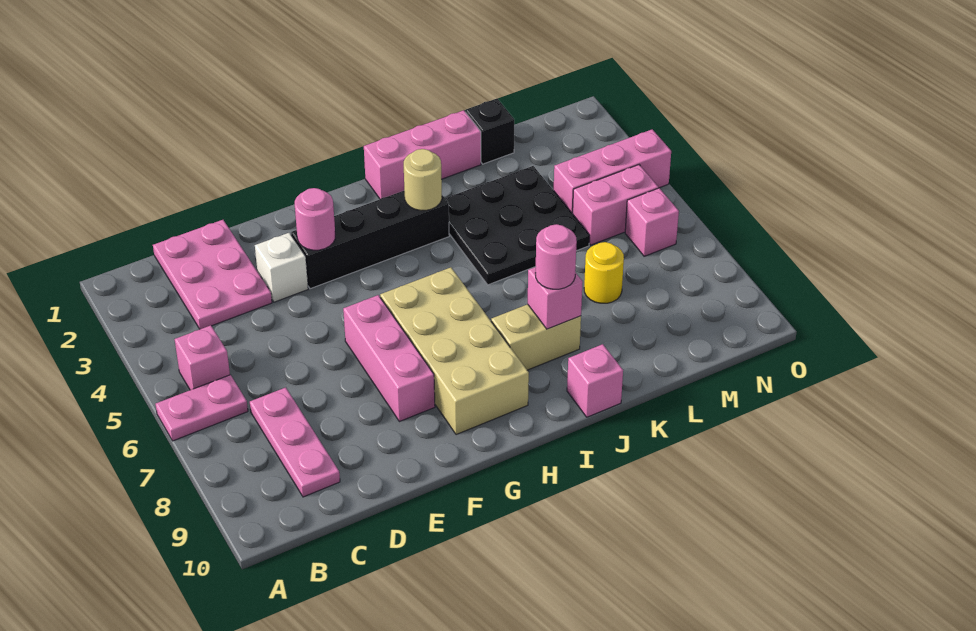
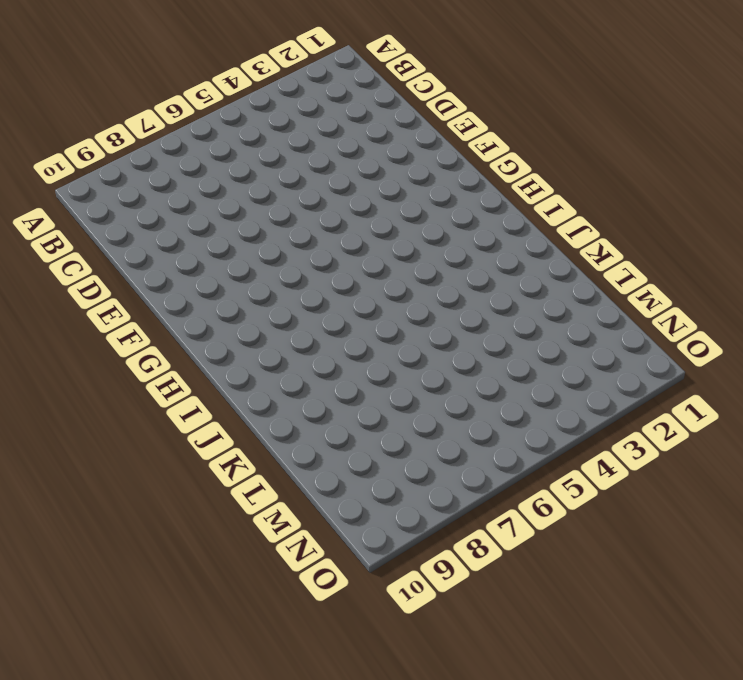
none -> pink plate A6:B6 level 1
none -> pink brick B5 level 1
none -> pink plate C1:D3 level 1

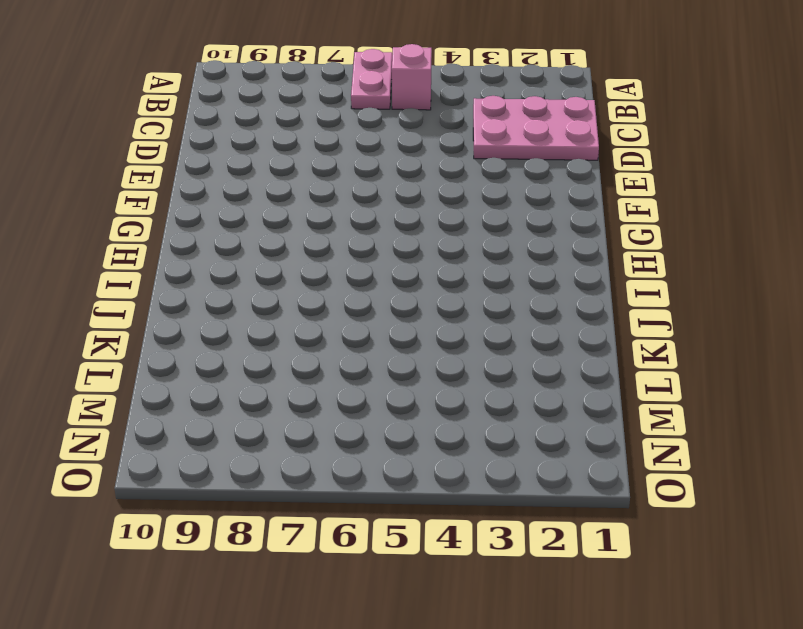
none -> pink plate C7:C9 level 1
none -> white brick E3 level 1
none -> black brick F3:I3 level 1

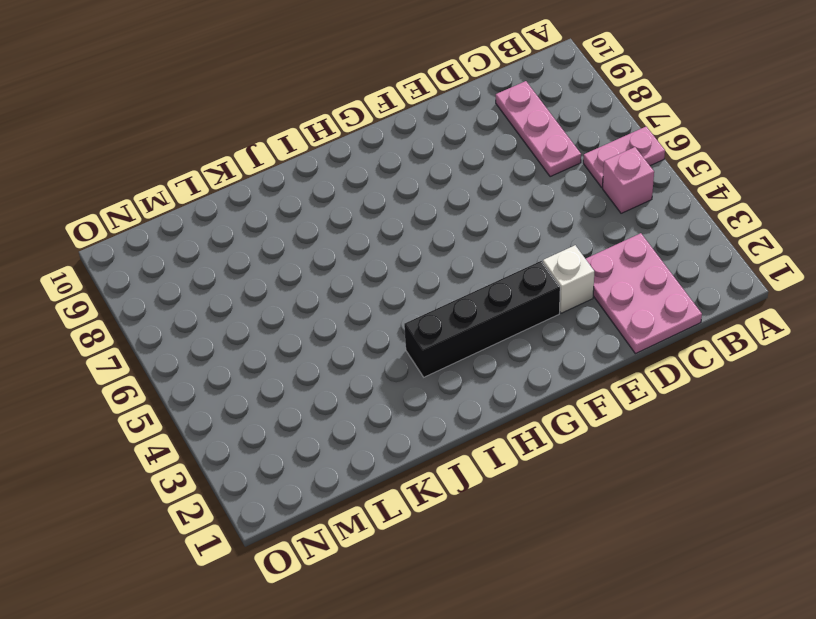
none -> pink brick F6:F8 level 1
none -> tan brick G6:H9 level 1
none -> pink brick I1:K1 level 1

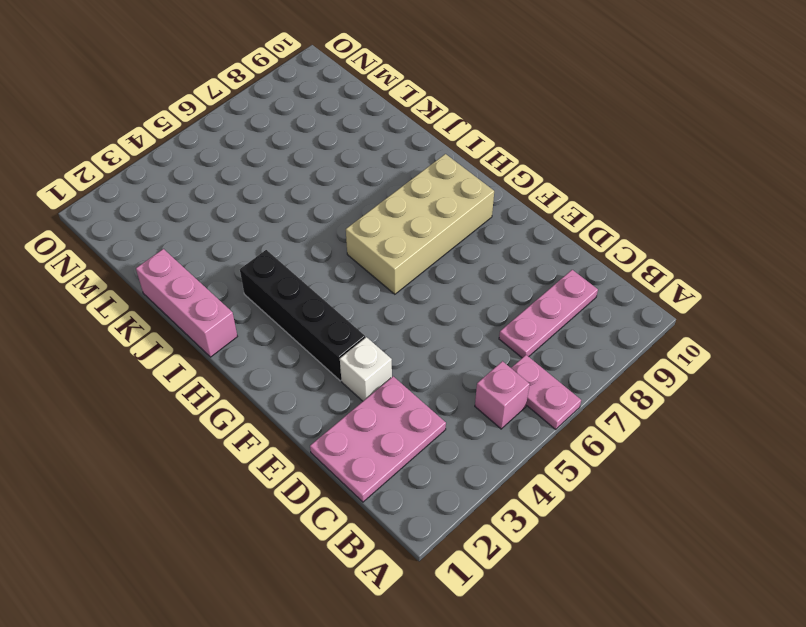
none -> pink brick F6:F8 level 1
none -> tan brick I8:J8 level 1
none -> black plate J3:L5 level 1

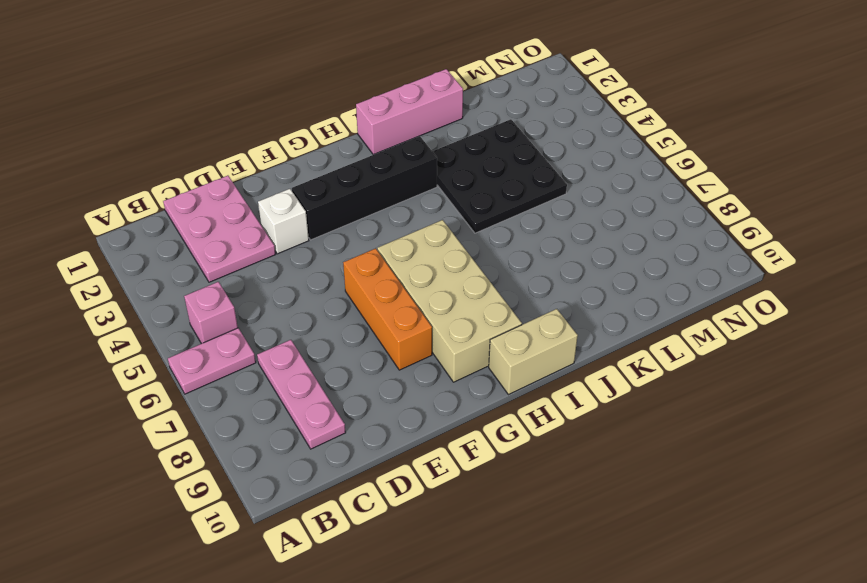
orange brick F6:F8 level 1 -> pink brick F6:F8 level 1
tan brick H10:I10 level 1 -> tan brick I8:J8 level 1
none -> pink brick J10 level 1
none -> black brick L1 level 1
none -> yellow round brick L7 level 1

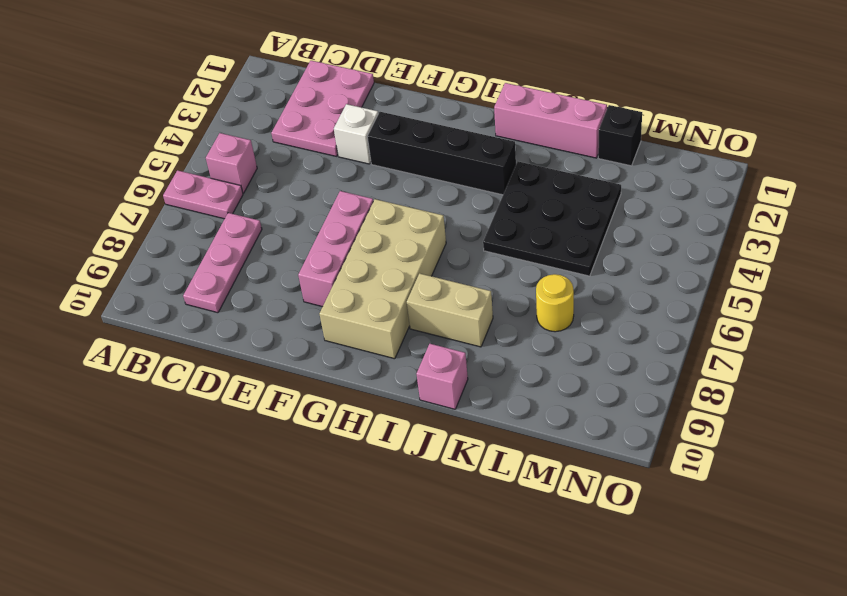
none -> pink brick M4:O4 level 1
none -> pink brick M5:N5 level 1
none -> pink brick N6 level 1

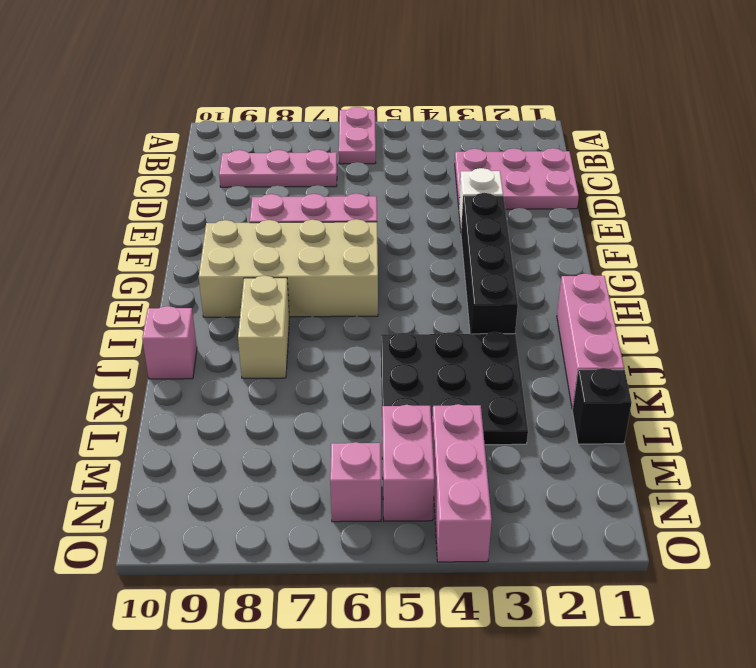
none -> pink brick B5 level 1
none -> yellow round brick L7 level 1
none -> pink round brick F3 level 2

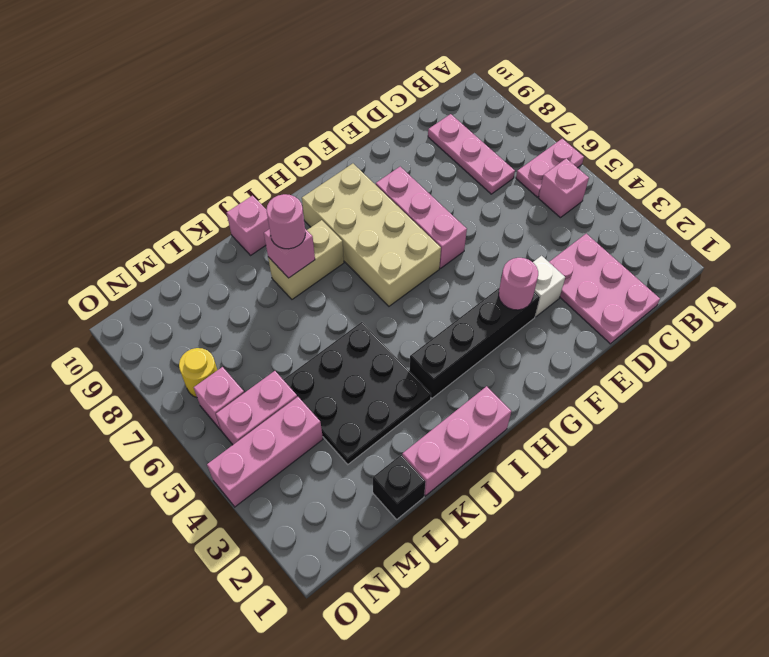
yellow round brick N7 level 1 -> yellow round brick L7 level 1
none -> tan round brick I3 level 2

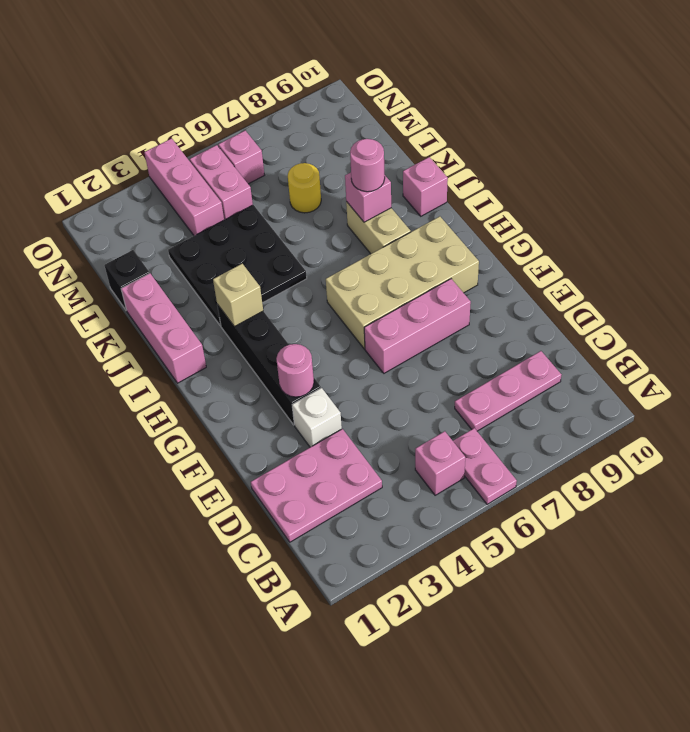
tan brick I3 level 2 -> tan round brick I3 level 2

